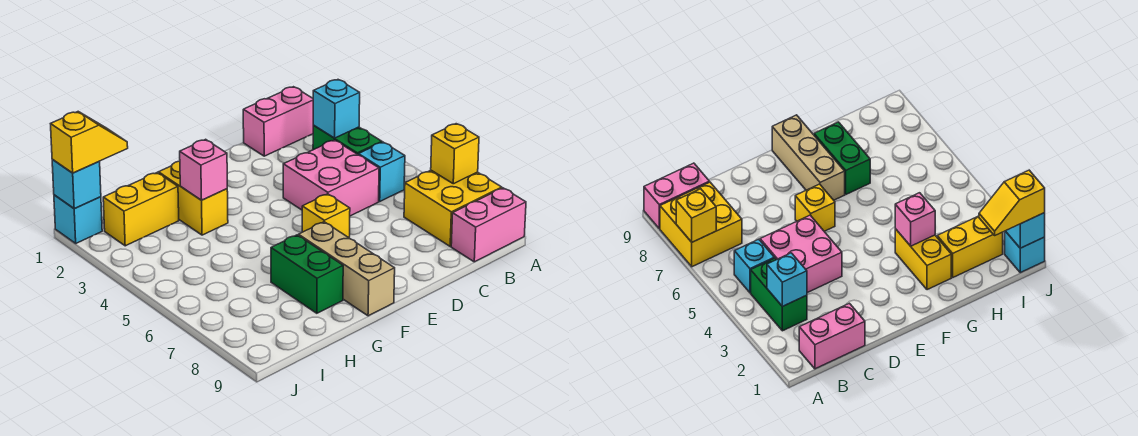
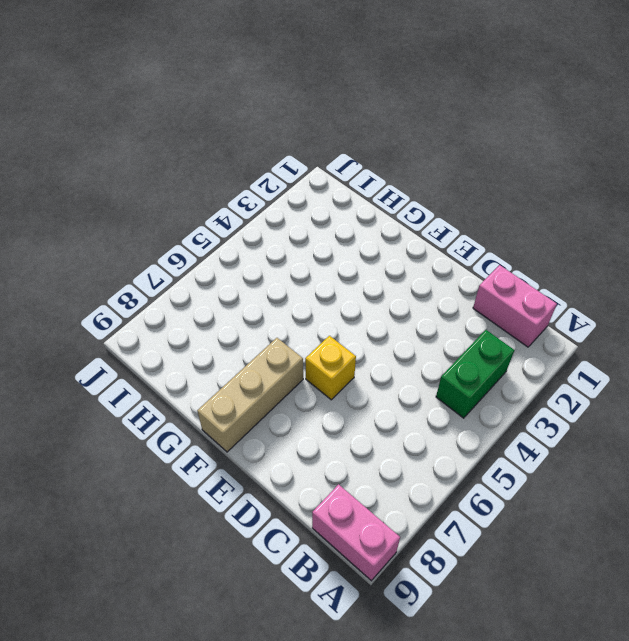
none -> yellow brick A7:B8 level 1
none -> cyan brick B5 level 1
none -> pink brick C4:D5 level 1

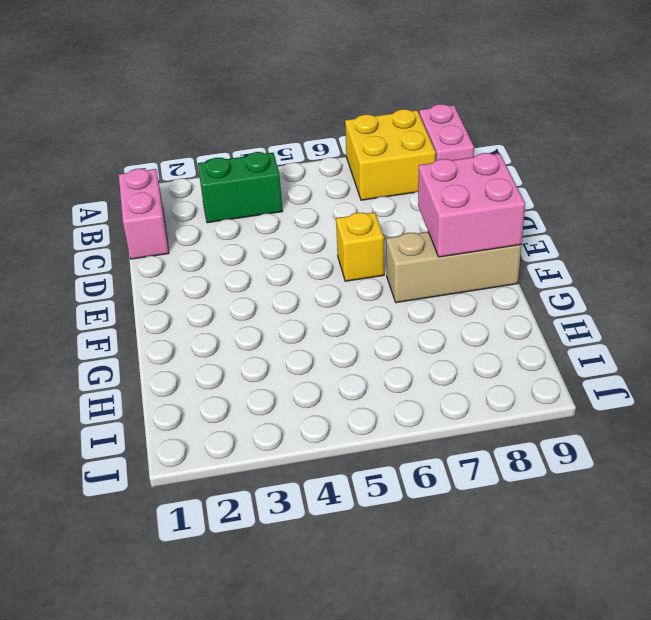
pink brick E8:F9 level 2 -> pink brick C4:D5 level 1
none -> cyan brick B5 level 1
none -> yellow brick G2:G3 level 1
none -> green brick G7:G8 level 1

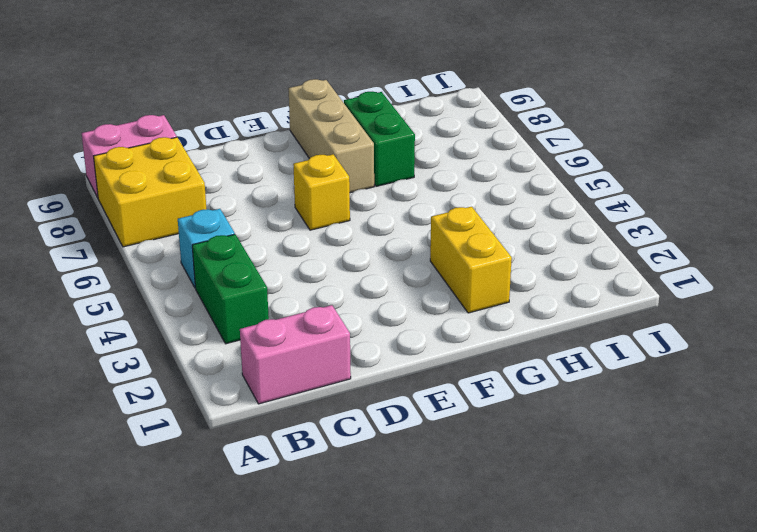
none -> pink brick C4:D5 level 1
none -> yellow brick H2:I2 level 1
none -> cyan brick J1 level 1

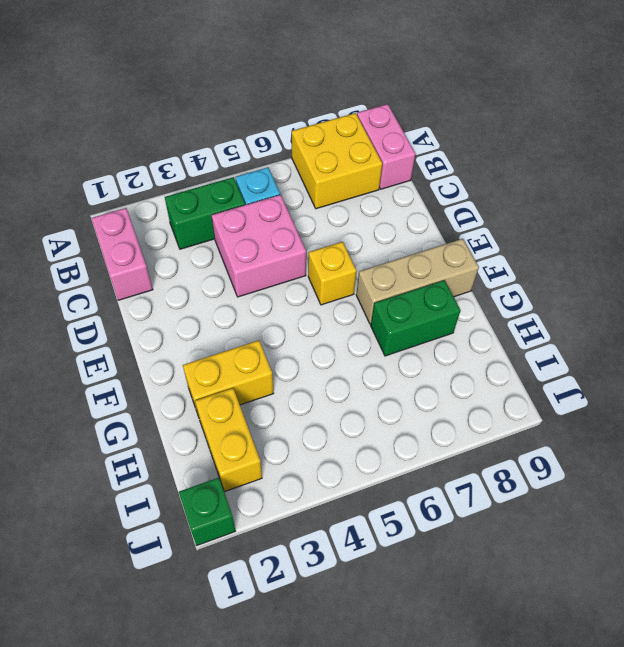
green brick J1 level 1 -> cyan brick J1 level 1
none -> yellow brick A7 level 2
none -> cyan brick B3 level 2
none -> pink brick G3 level 2

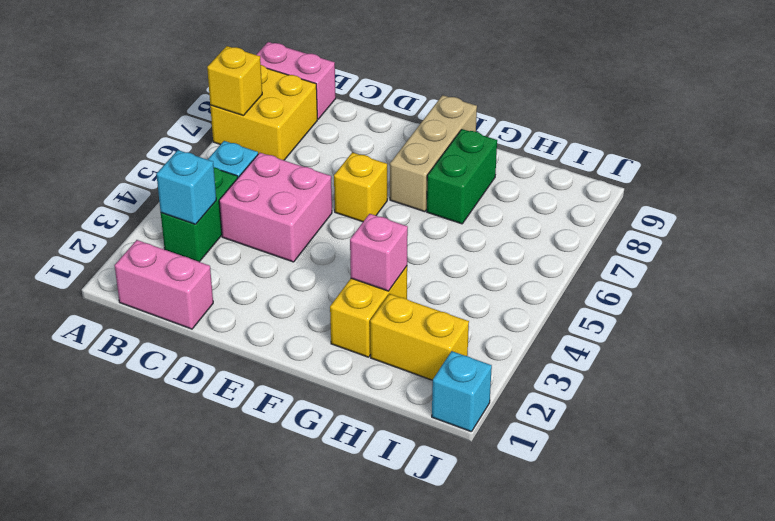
none -> cyan brick J1 level 2
none -> yellow slope I1:J1 level 3 top J

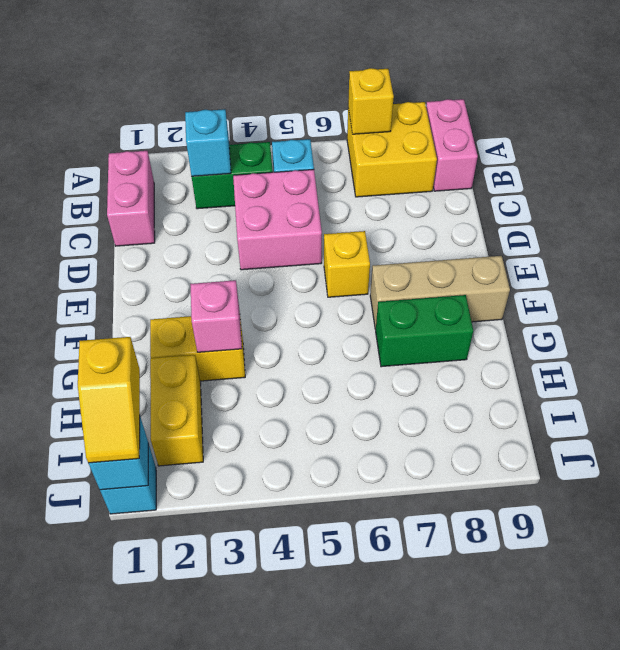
yellow slope I1:J1 level 3 top I -> yellow slope I1:J1 level 3 top J

